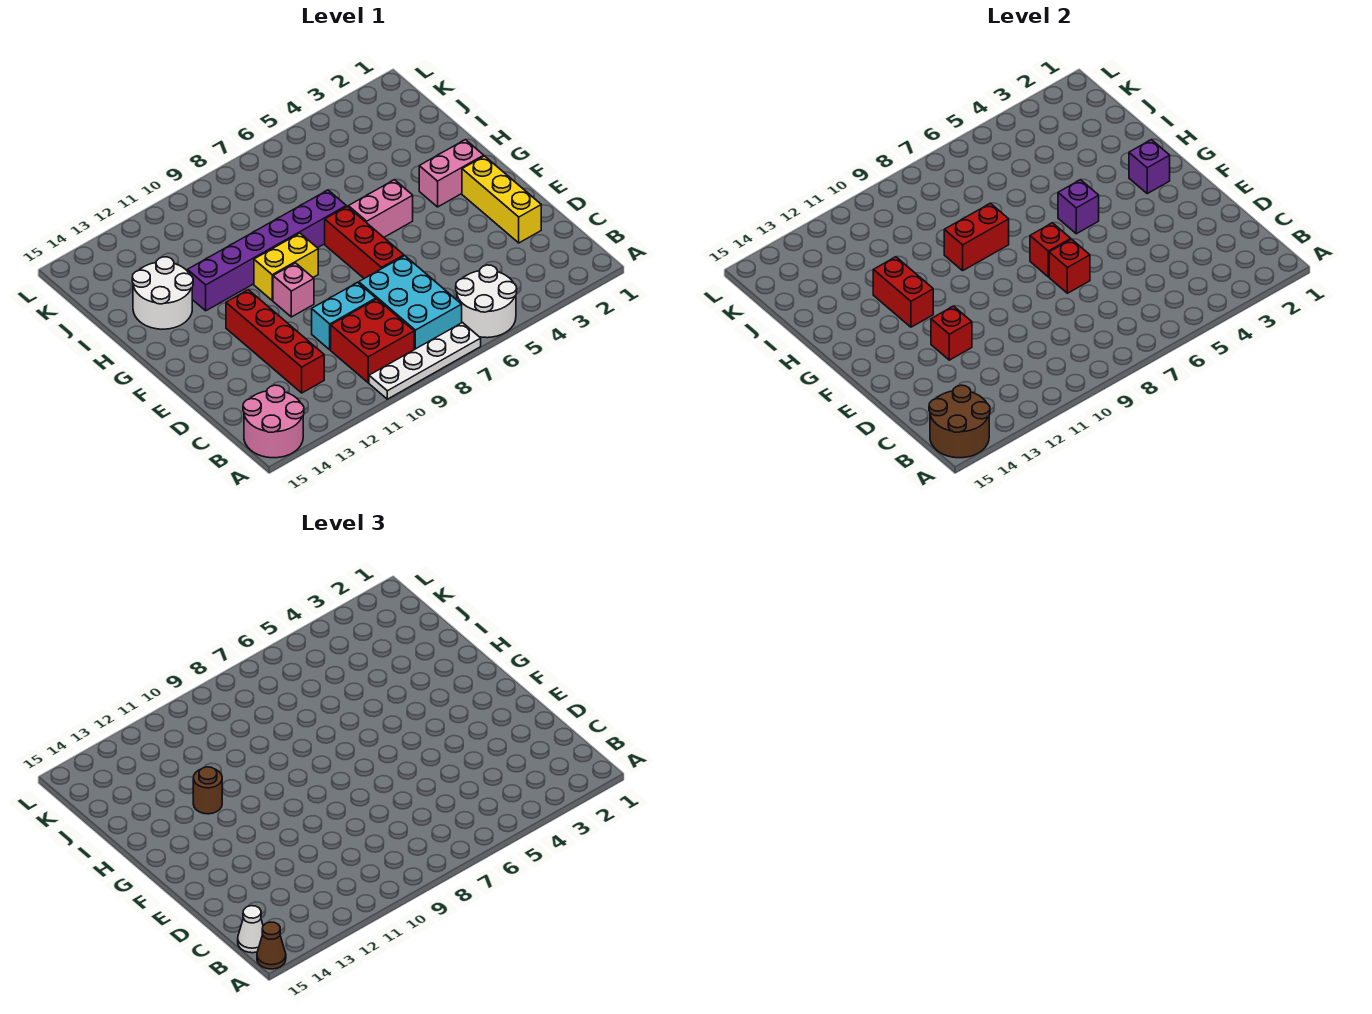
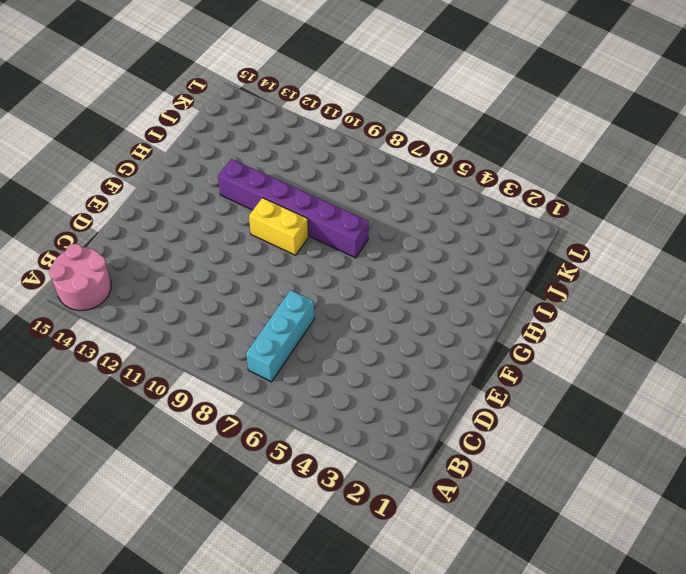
cyan brick B7:D7 level 1 -> cyan brick B7:D8 level 1
none -> white round brick A5:B6 level 1
none -> white plate A7:A10 level 1
none -> red brick B9:C10 level 1

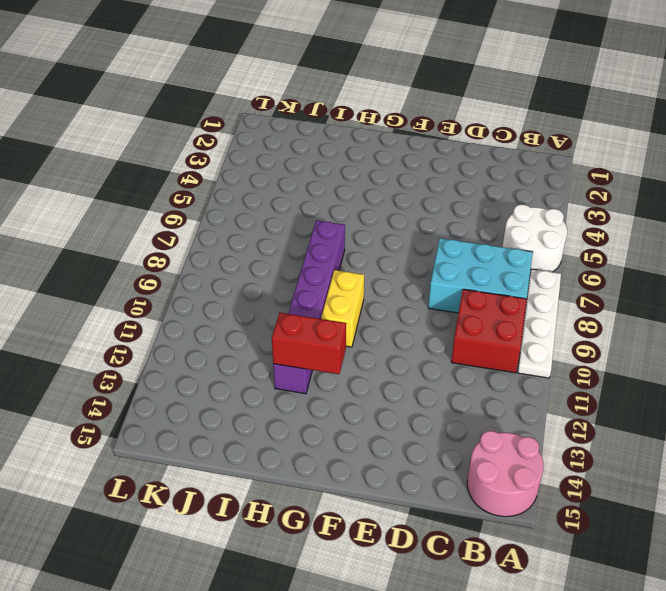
none -> red brick C12:F12 level 1
none -> yellow brick D2:F2 level 1
none -> cyan brick D9:D10 level 1

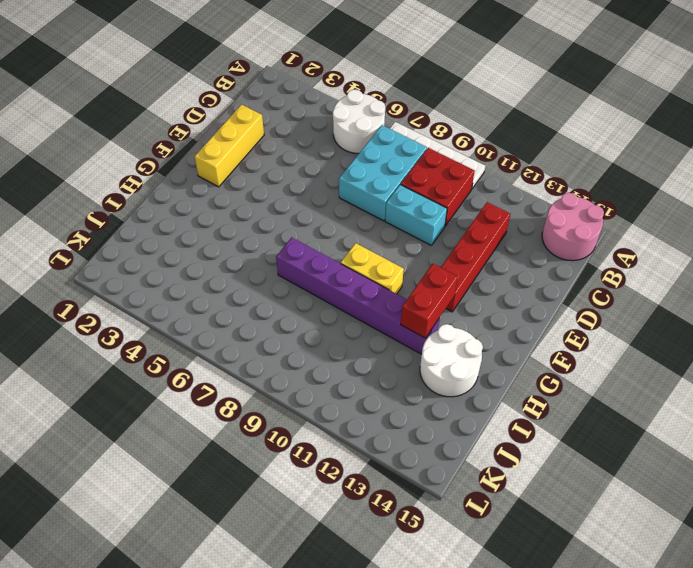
none -> red brick E7:G7 level 1
none -> pink brick F10 level 1
none -> pink brick G2:G3 level 1

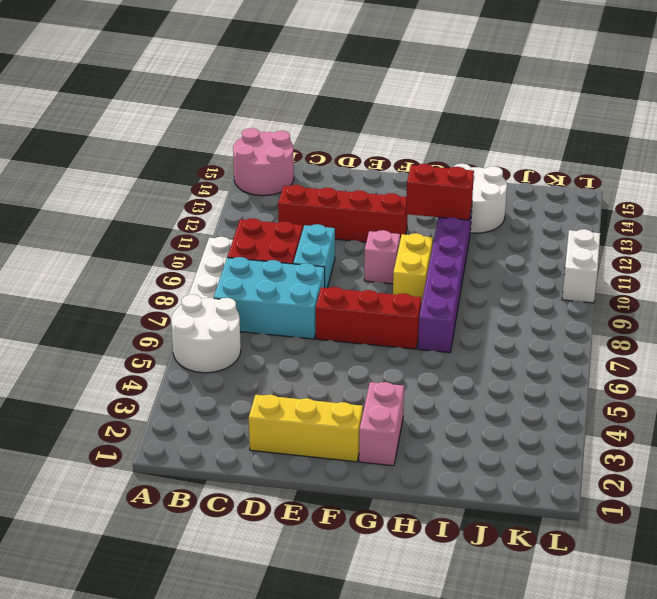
white brick L10:L11 level 1 -> none
none -> pink brick G5:G6 level 1
none -> brown round brick A14:B15 level 2
none -> red brick E7 level 2

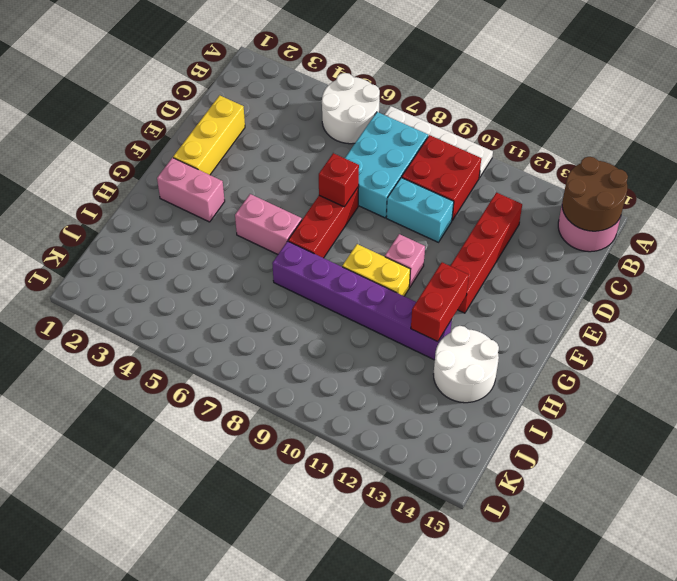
none -> red brick E12 level 2
none -> red brick F7 level 2
none -> purple brick G2 level 2

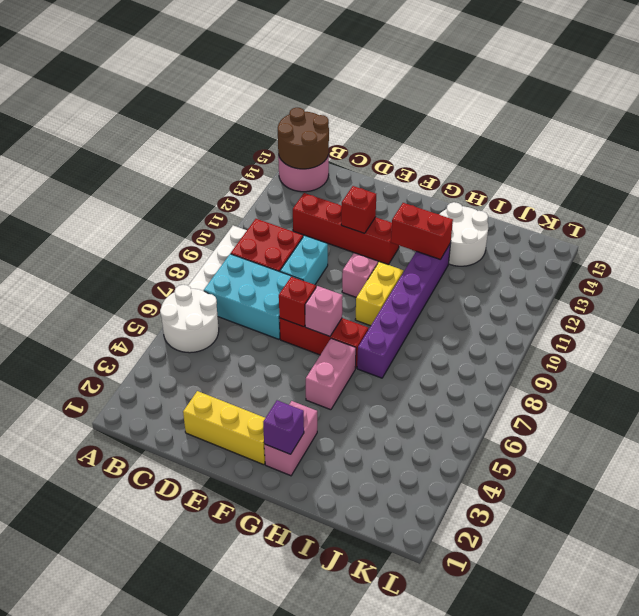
pink brick F7 level 2 -> red brick F7 level 2
none -> purple brick G5 level 2
none -> red brick H8:H9 level 2
none -> brown cone A15 level 3

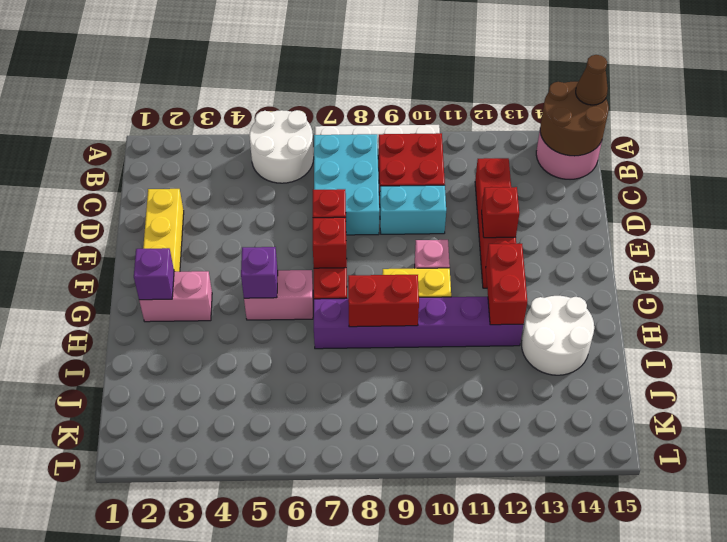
none -> white cone B15 level 3
none -> brown round brick H12 level 3

